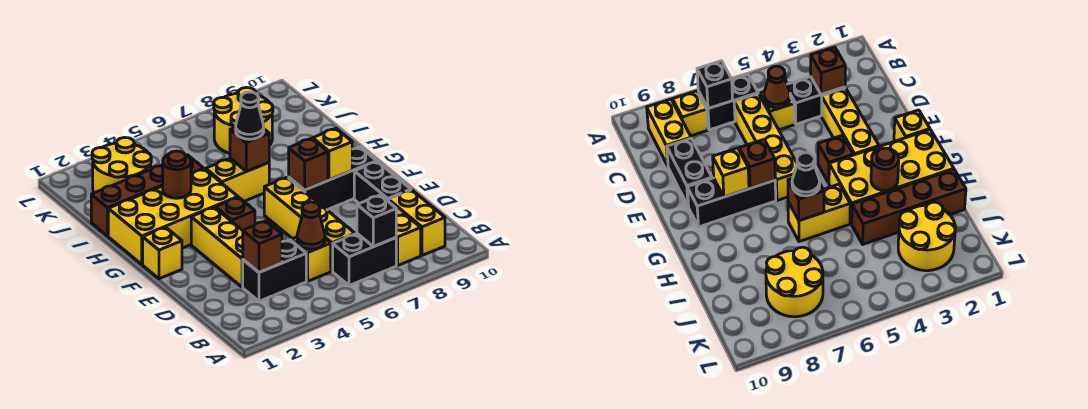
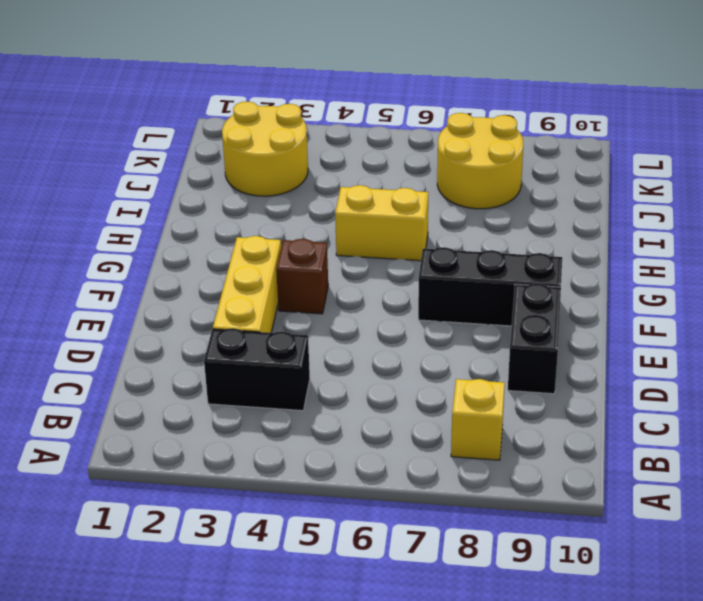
none -> black brick B6:B7 level 1
none -> yellow brick B9:C9 level 1
none -> yellow brick C5 level 1

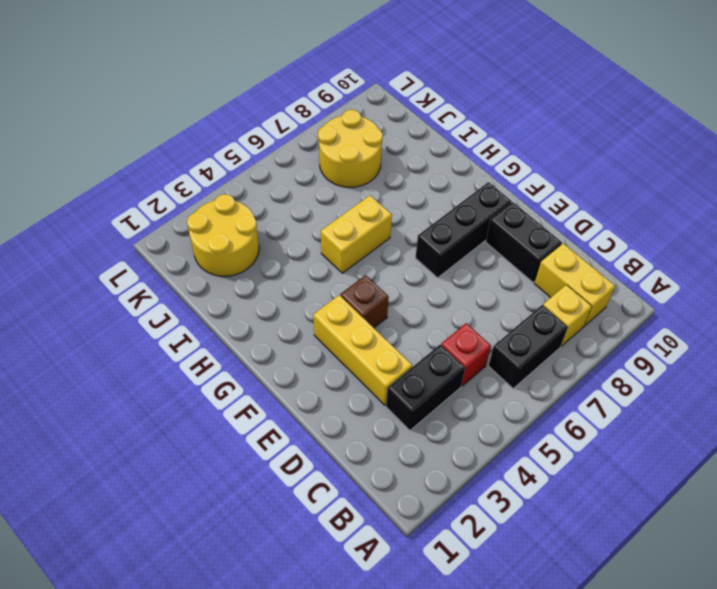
red brick C5 level 1 -> yellow brick C5 level 1
none -> yellow brick C6:F6 level 1
none -> yellow brick F1 level 1
none -> yellow brick G1:H4 level 1

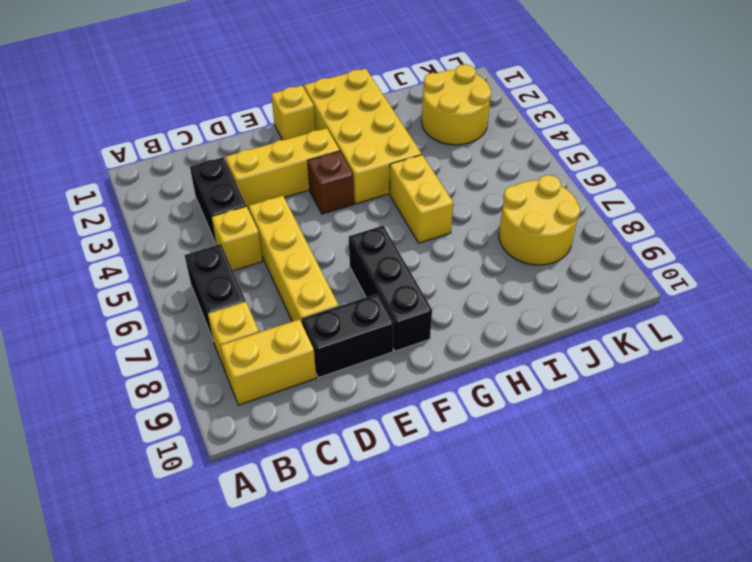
yellow brick D5:D8 level 1 -> yellow brick C6:F6 level 1
none -> brown brick I1:I4 level 1
none -> black brick B7 level 2
none -> brown brick C3 level 2

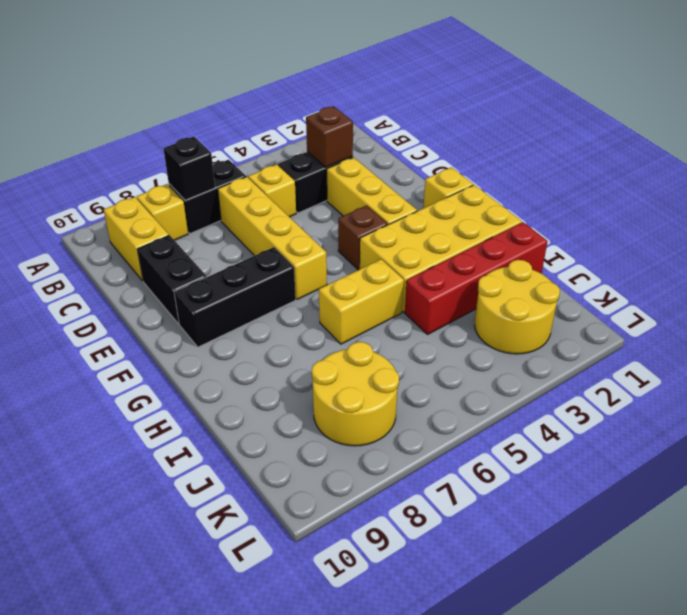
red brick I1:I4 level 1 -> brown brick I1:I4 level 1
none -> brown cone C5 level 2
none -> brown brick F7 level 2
none -> yellow brick F8 level 2

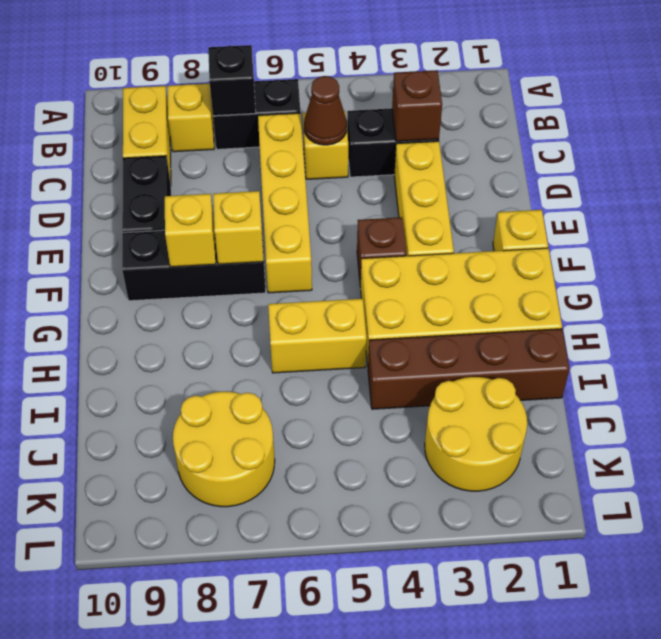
yellow brick F7 level 2 -> brown brick F7 level 2
none -> brown round brick H3 level 2
none -> brown brick H6 level 2
none -> black cone H6 level 3

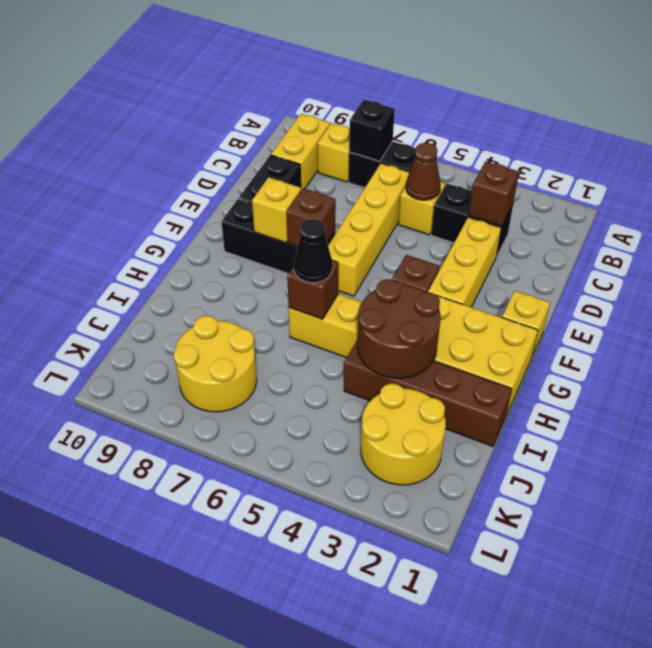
brown round brick H3:I4 level 2 -> brown round brick H3 level 2

